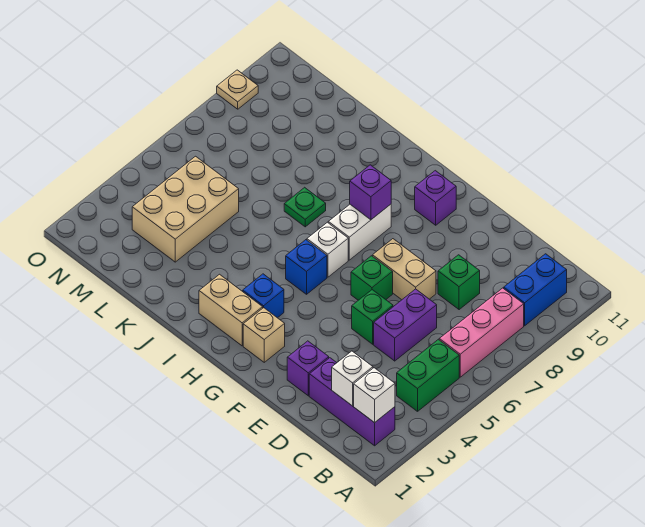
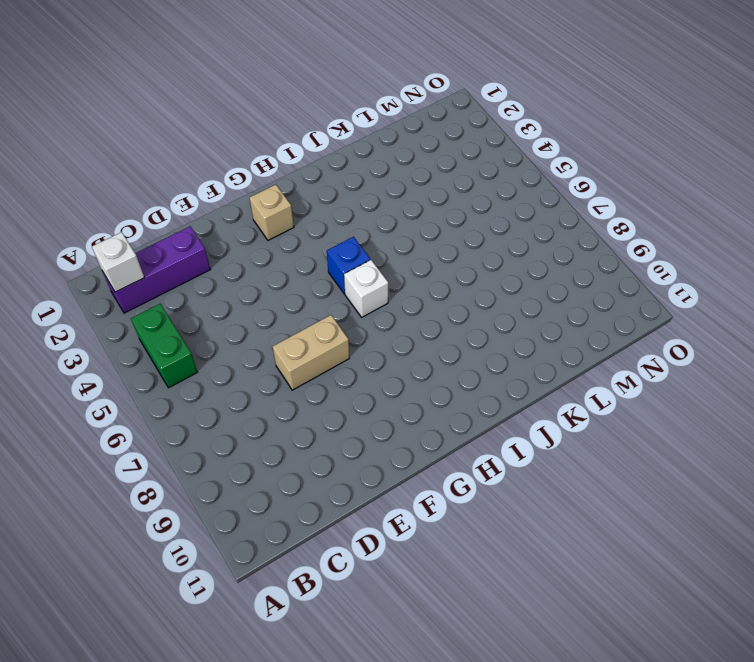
none -> pink brick B6:B8 level 1
none -> blue brick B9:B10 level 1
none -> purple brick D5:D6 level 1

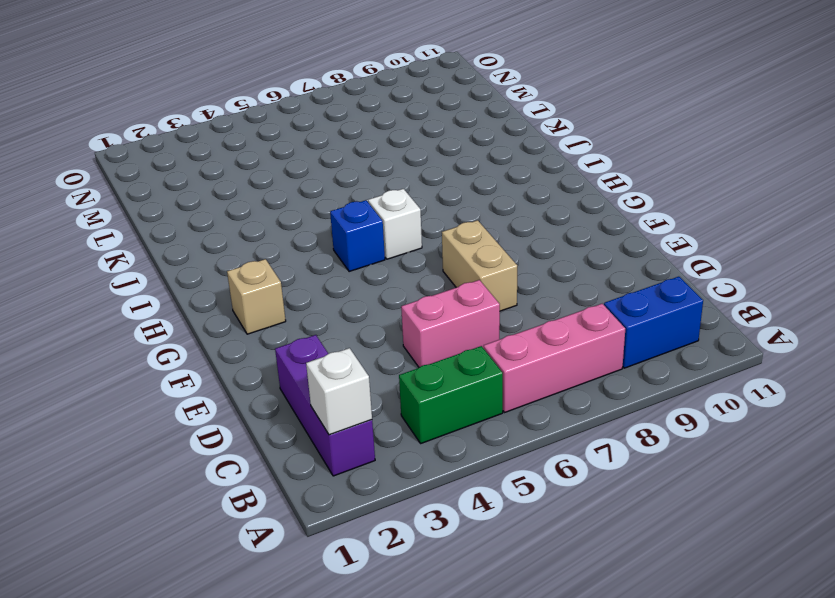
pink brick D5:D6 level 1 -> purple brick D5:D6 level 1
none -> green brick D8 level 1
none -> purple brick E2 level 1
none -> green brick E5 level 1

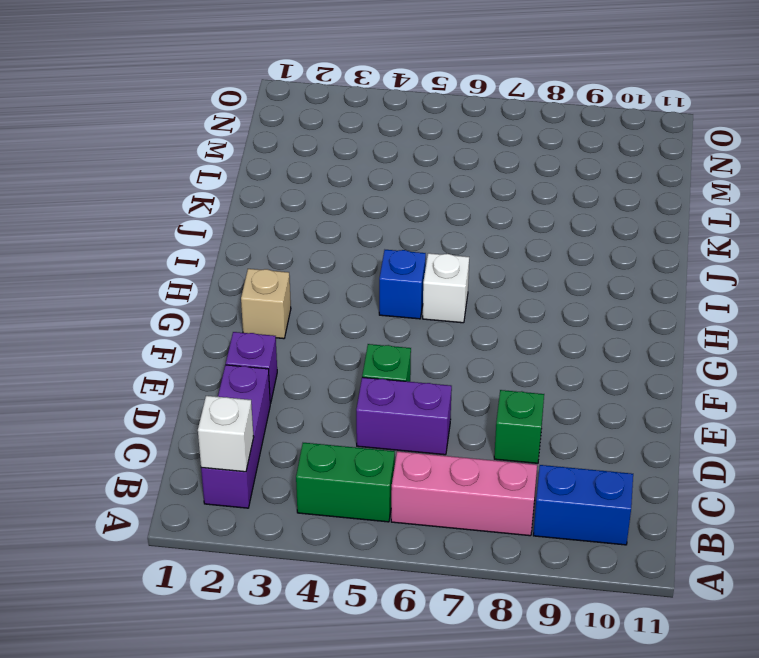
none -> tan brick E7:F7 level 1
none -> green brick F6 level 1
none -> purple brick G10 level 1

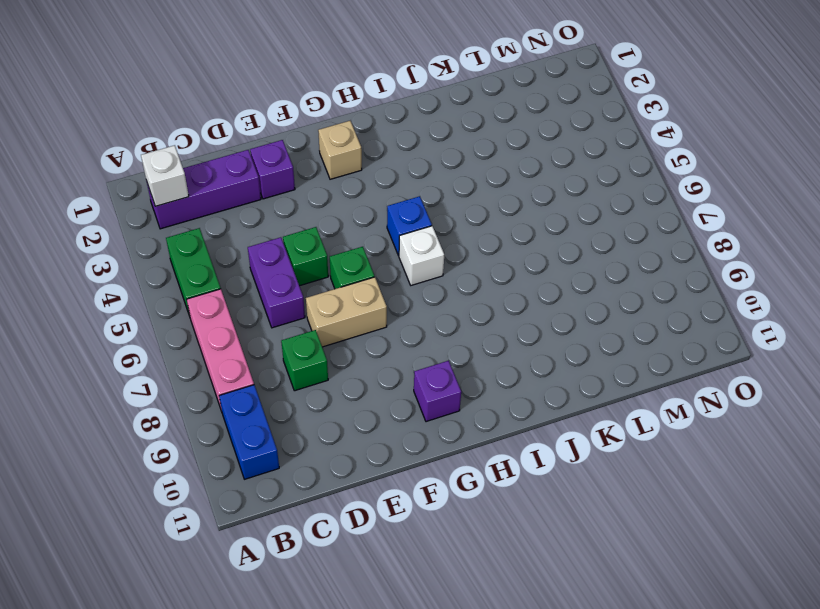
none -> tan brick H2:I2 level 1
none -> blue brick H3 level 1
none -> white brick H7:H8 level 1

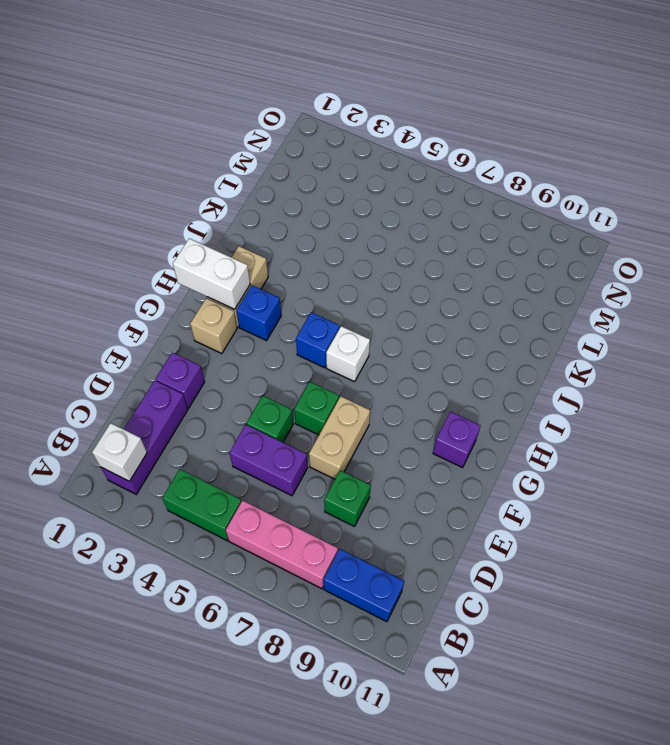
white brick H1:H2 level 2 -> white brick H7:H8 level 1
none -> green plate J7 level 1
none -> tan brick L3:M5 level 1
none -> tan plate O9 level 1

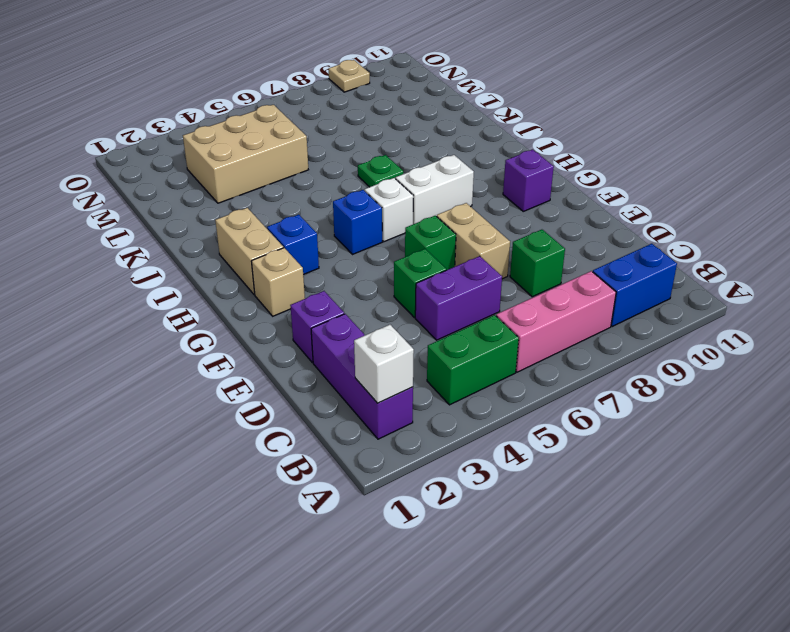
none -> white brick C2 level 2
none -> purple brick H8 level 2

